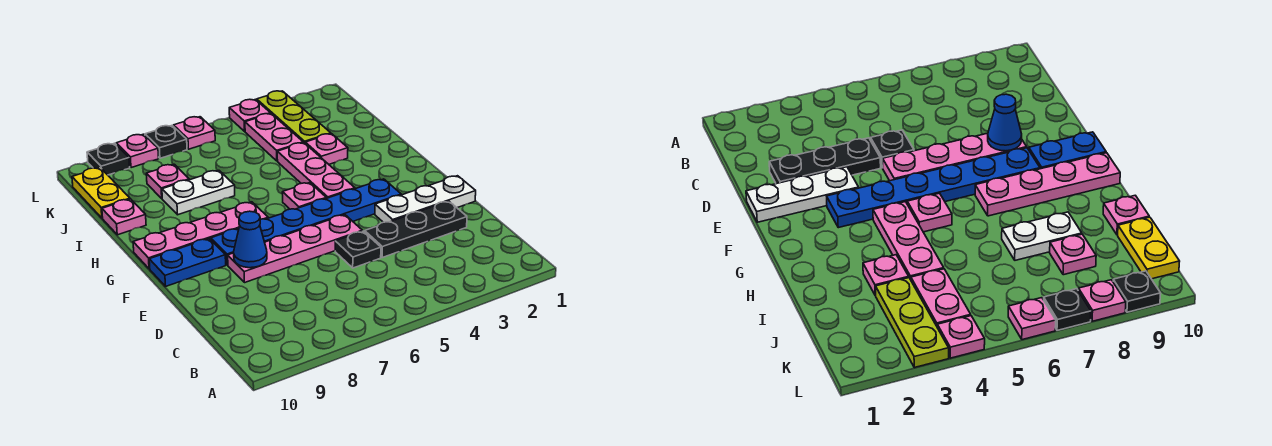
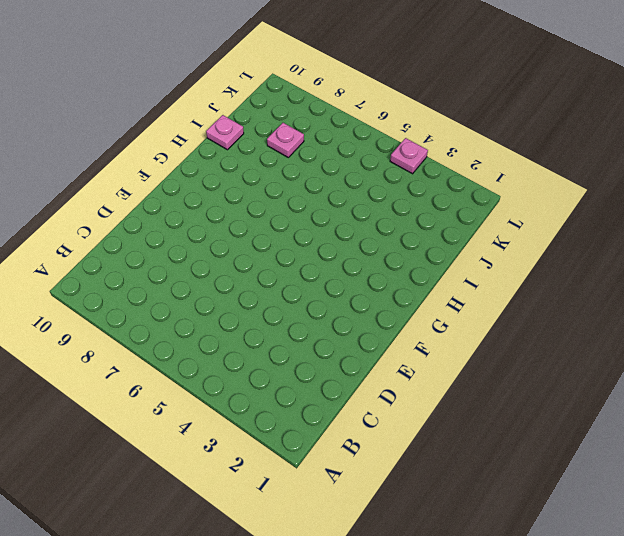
none -> black plate D2:D4 level 1
none -> black plate D5 level 1
none -> white plate E1:E3 level 1

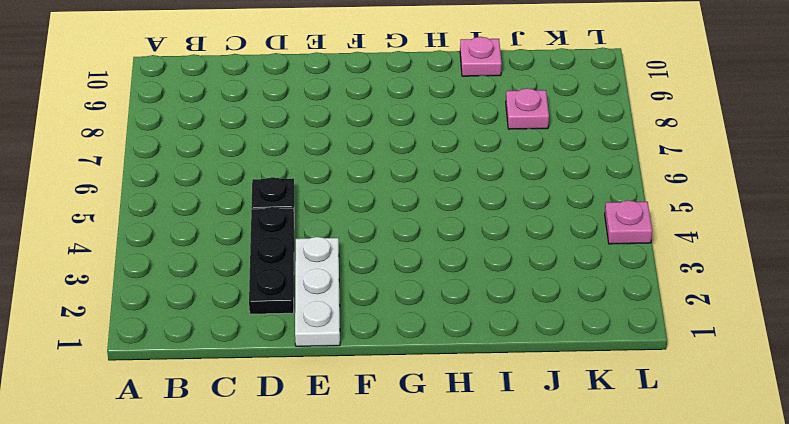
none -> pink plate E5:E8 level 1
none -> blue plate F3:F8 level 1
none -> blue plate F9:F10 level 1

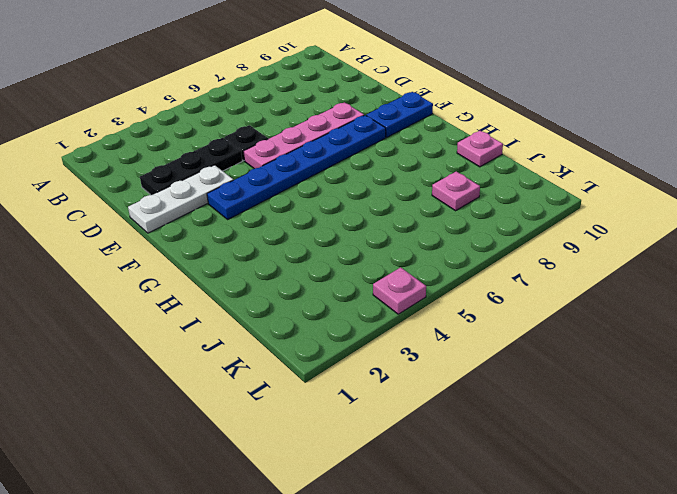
none -> pink plate G4:I4 level 1
none -> pink plate G5 level 1
none -> pink plate G7:G10 level 1

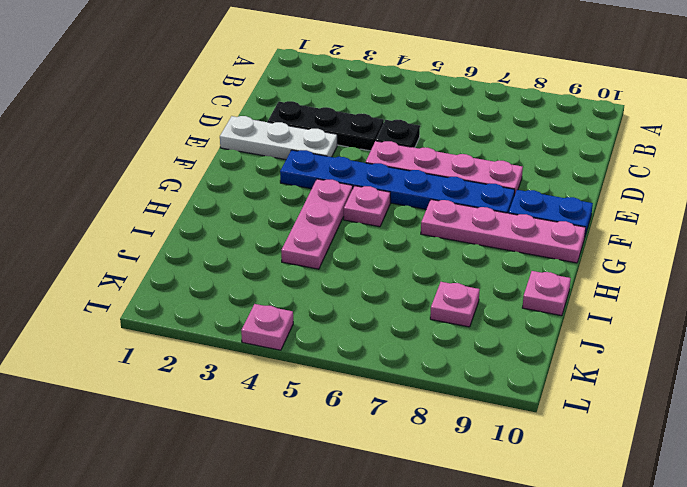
none -> pink plate I3 level 1
none -> white plate I7:I8 level 1
none -> lime plate J3:L3 level 1

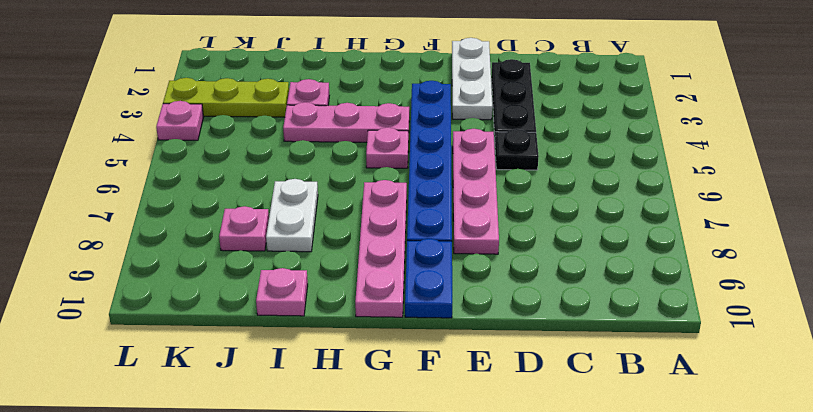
none -> pink plate J4:K4 level 1
none -> yellow plate J10:K10 level 1
none -> pink plate L6 level 1

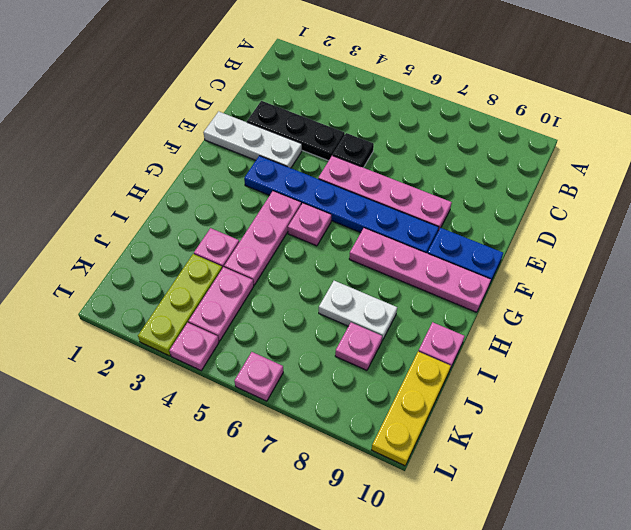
yellow plate J10:L10 level 1 -> yellow plate J10:K10 level 1
none -> black plate L7 level 1
none -> pink plate L8 level 1
none -> black plate L9 level 1

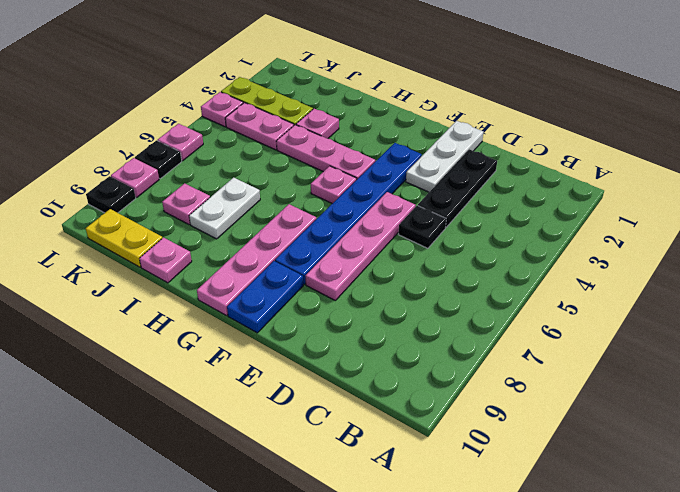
none -> blue cone E8 level 2

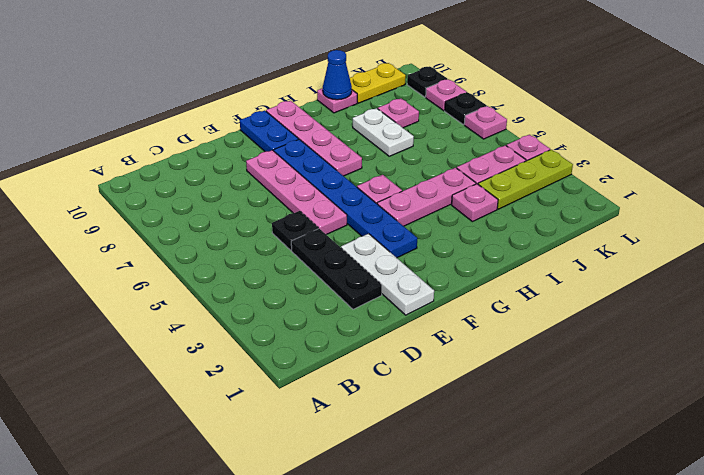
blue cone I10 level 2 -> blue cone E8 level 2

